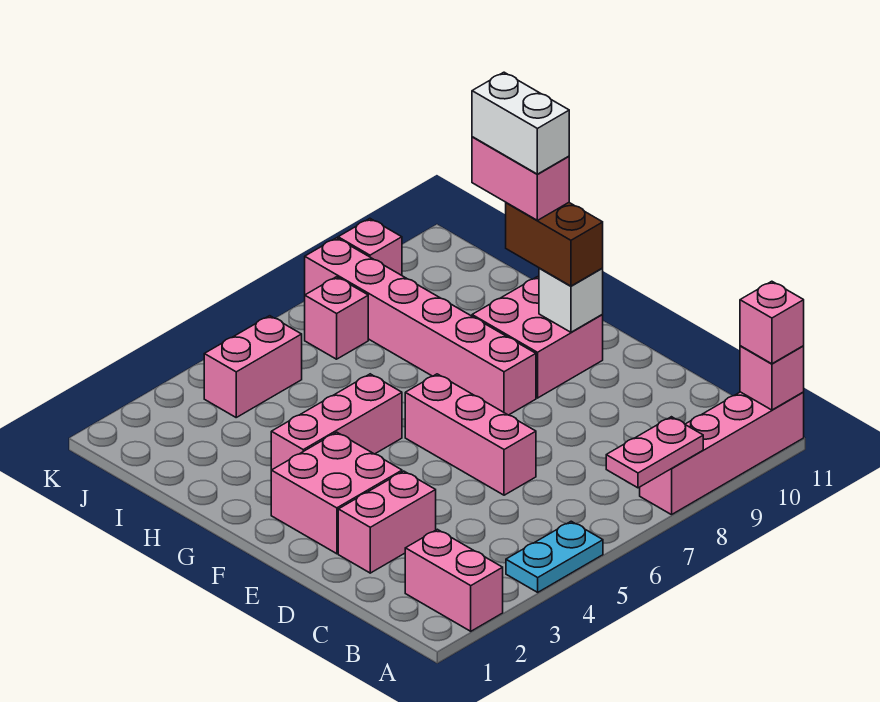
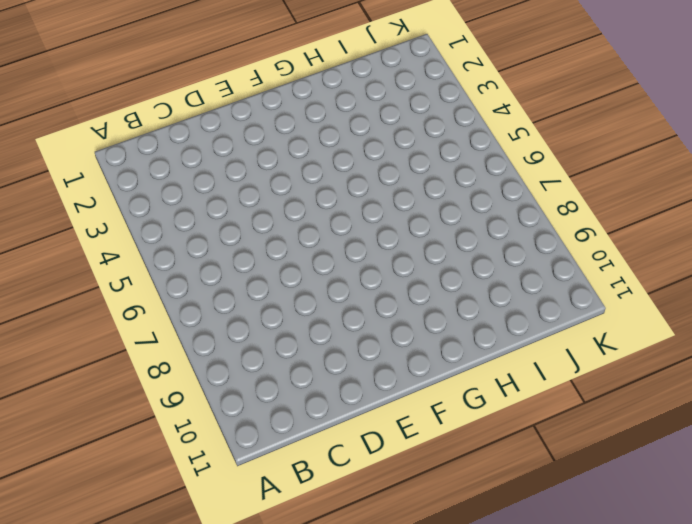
none -> pink brick A2:B2 level 1
none -> cyan plate A4:A5 level 1
none -> pink brick A8:A11 level 1

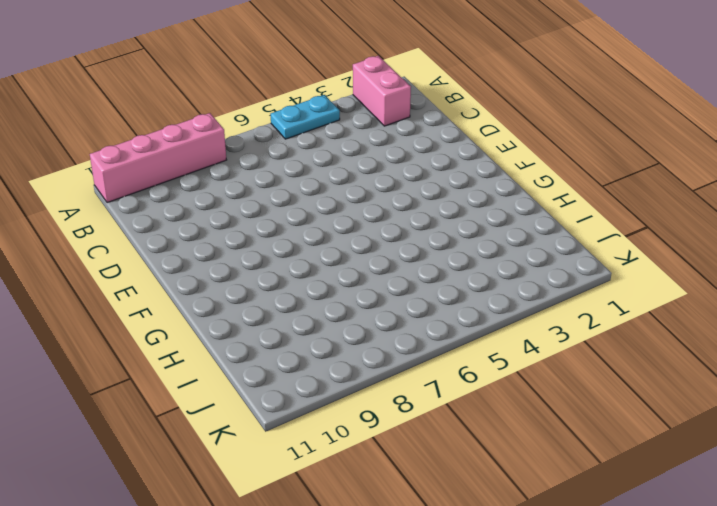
none -> pink brick D2:D3 level 1
none -> pink brick D6:F6 level 1
none -> pink brick E2:F3 level 1

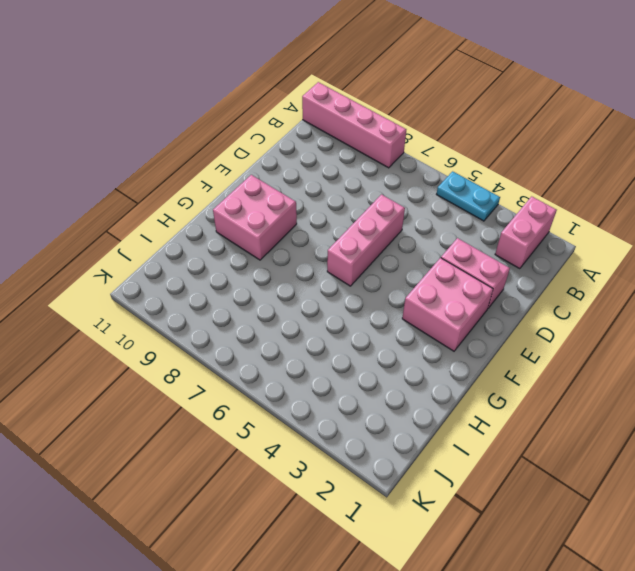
none -> pink brick F8:K8 level 1
none -> pink brick G3:G5 level 1
none -> pink brick J4:J5 level 1

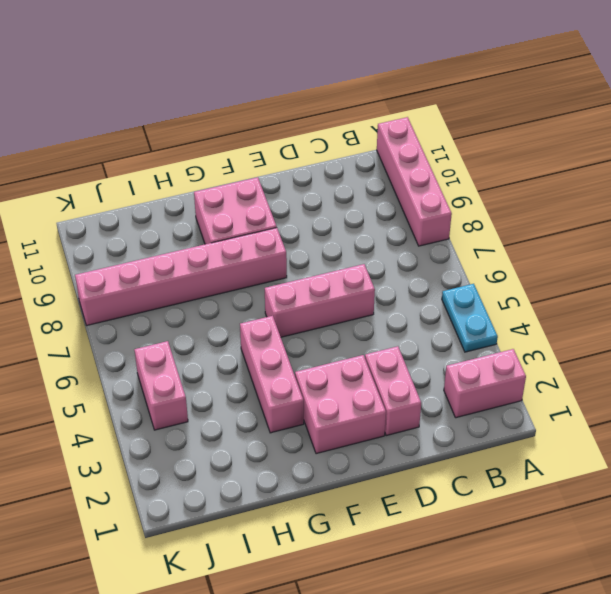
none -> pink brick J7 level 1
none -> pink brick K9 level 1
none -> pink plate A7:A8 level 2

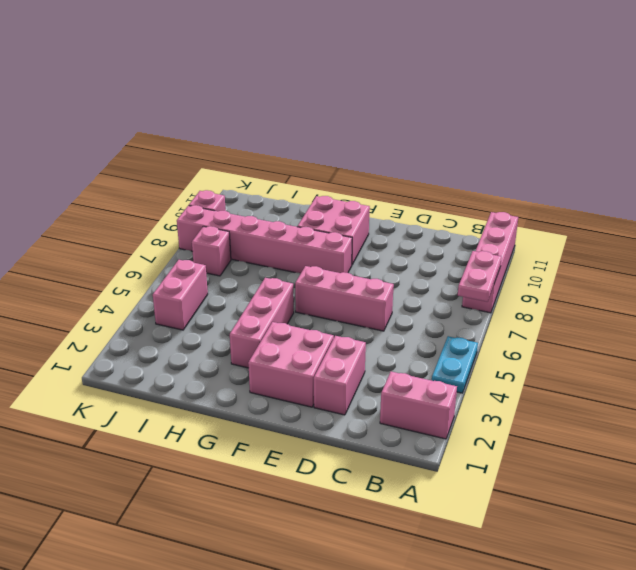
none -> pink brick A11 level 2
none -> white brick F10 level 2
none -> pink brick A11 level 3

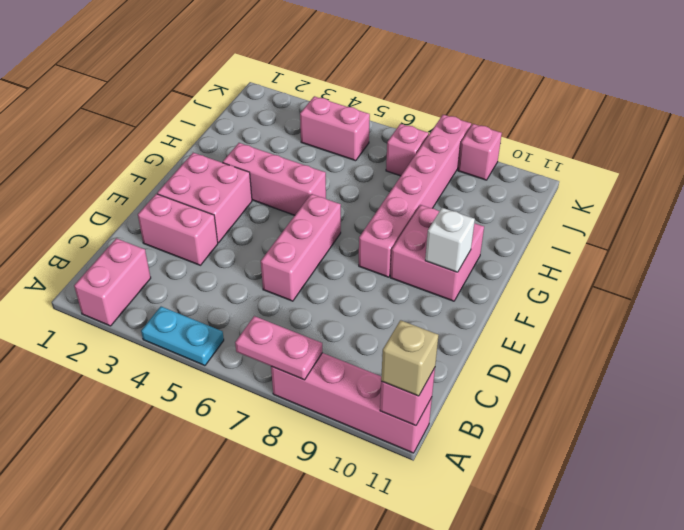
tan brick A11 level 3 -> pink brick A11 level 3
none -> brown brick F10:G10 level 3
none -> pink brick G10:H10 level 4
none -> white brick G10:H10 level 5

